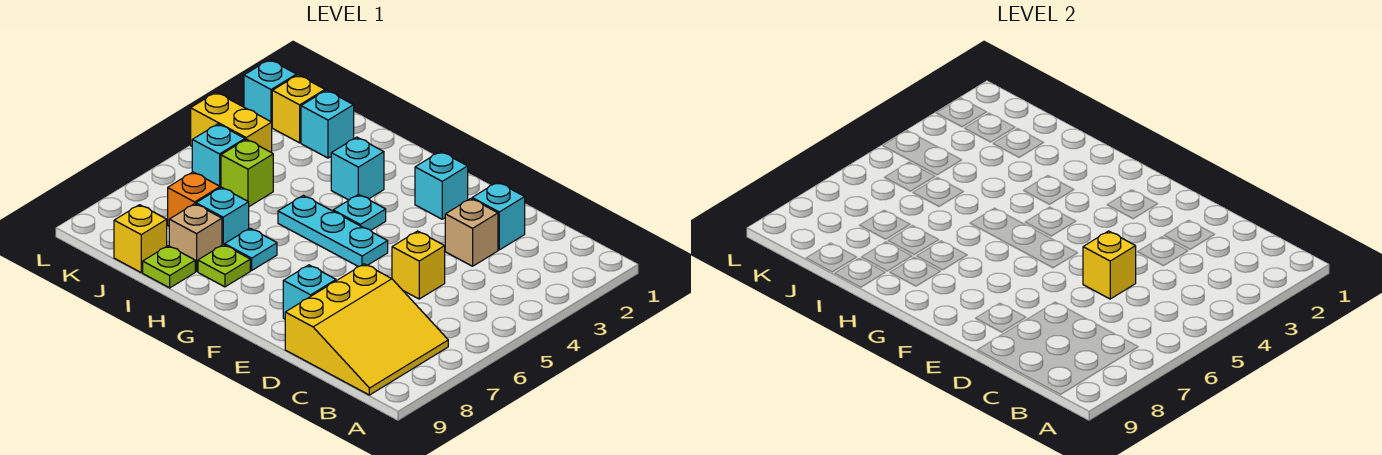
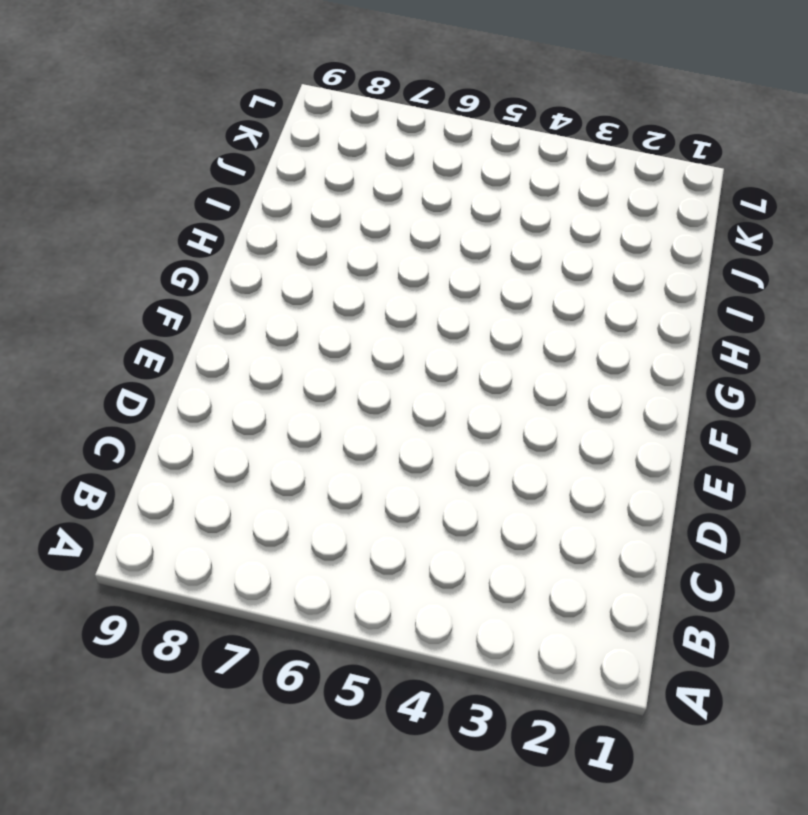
none -> yellow slope B7:D9 level 1 top D
none -> cyan brick D2 level 1
none -> tan brick D3 level 1

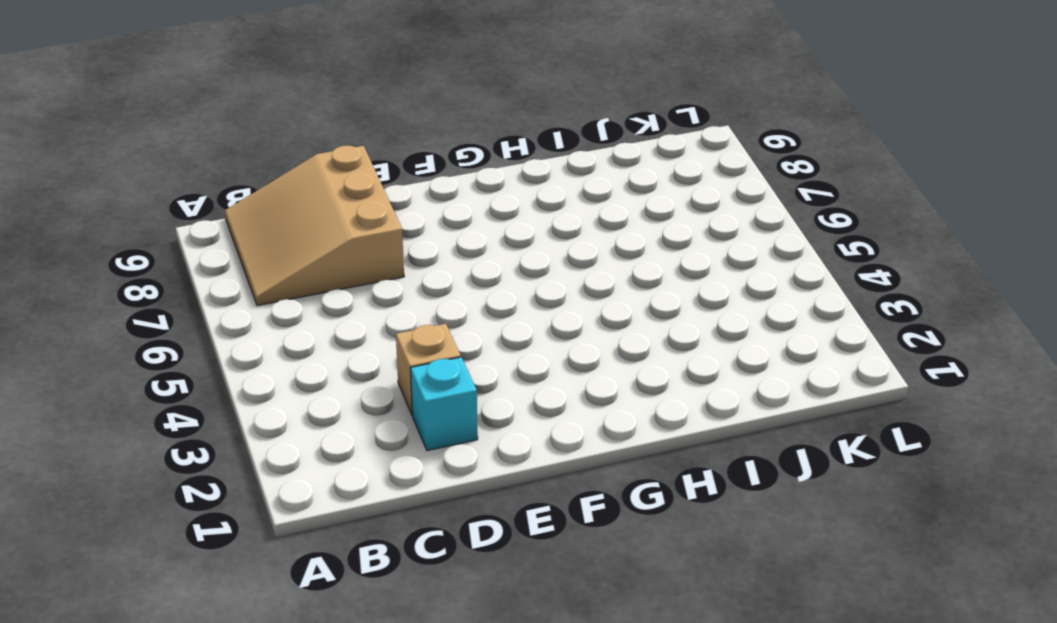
tan slope B7:D9 level 1 top D -> yellow slope B7:D9 level 1 top D
none -> yellow brick D5 level 1
none -> cyan brick E8 level 1
none -> cyan brick F2 level 1

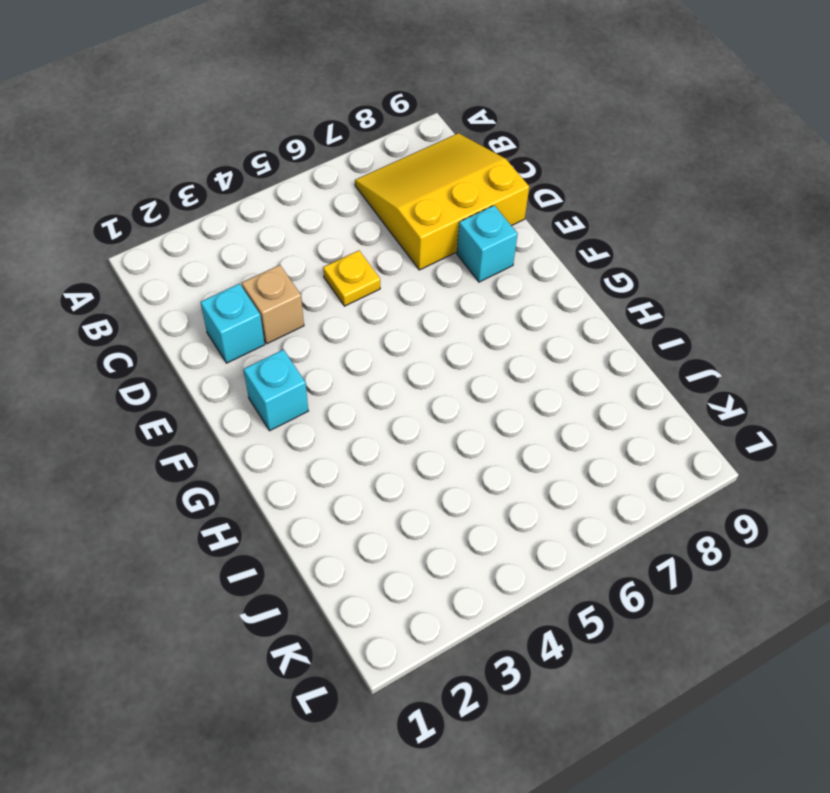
yellow plate D5 level 1 -> yellow brick D5 level 1
none -> cyan plate F5:H5 level 1
none -> cyan plate G4 level 1
none -> cyan brick H3 level 1

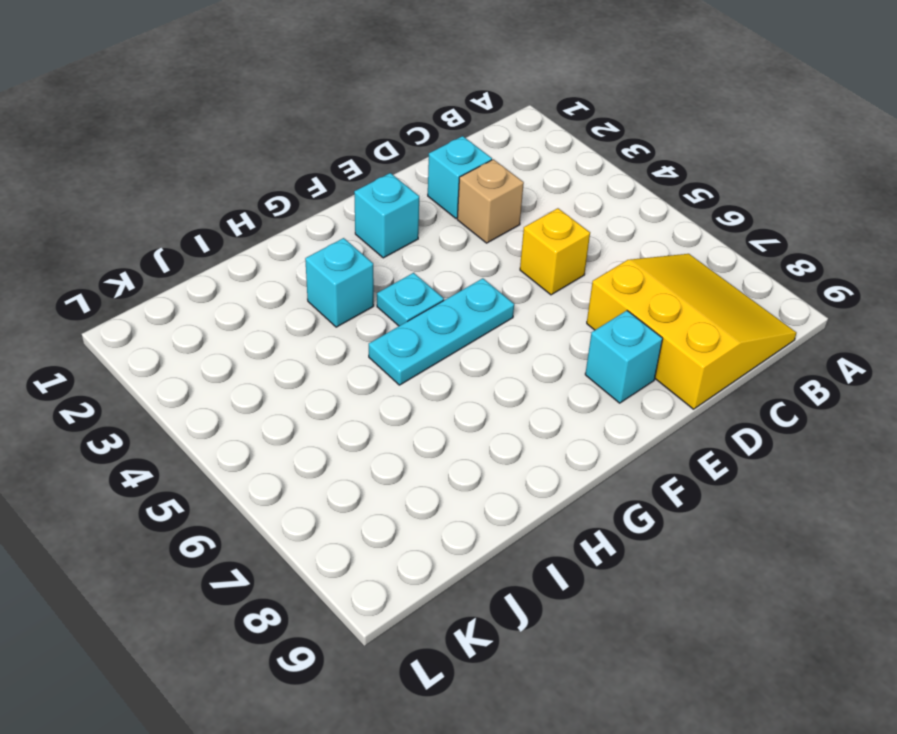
none -> cyan plate H7 level 1
none -> lime plate H8 level 1
none -> cyan brick I7 level 1

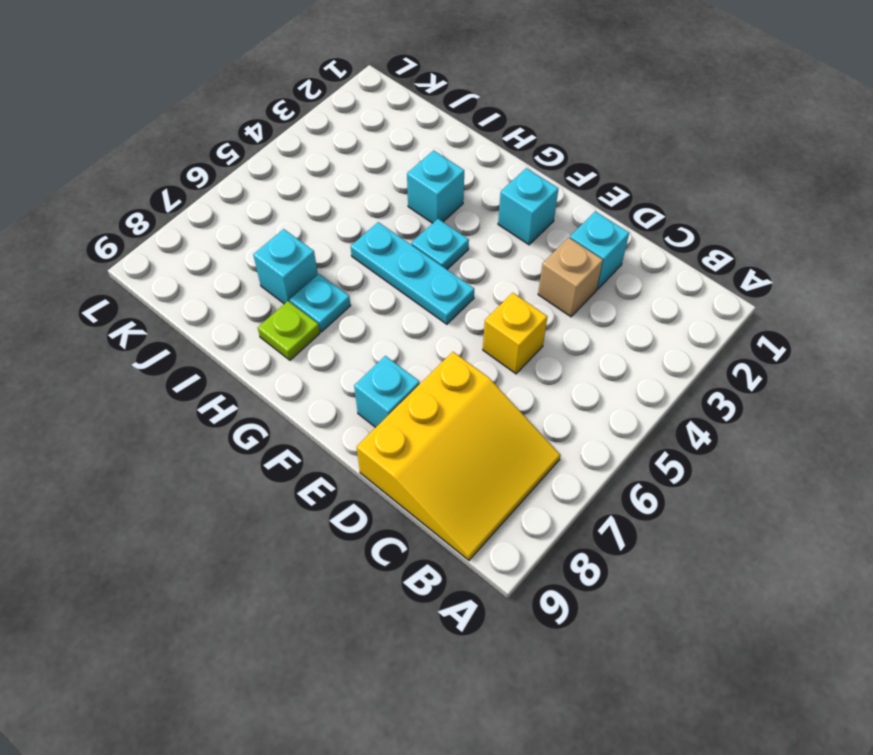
none -> tan brick I8 level 1
none -> lime plate I9 level 1
none -> cyan brick J2 level 1

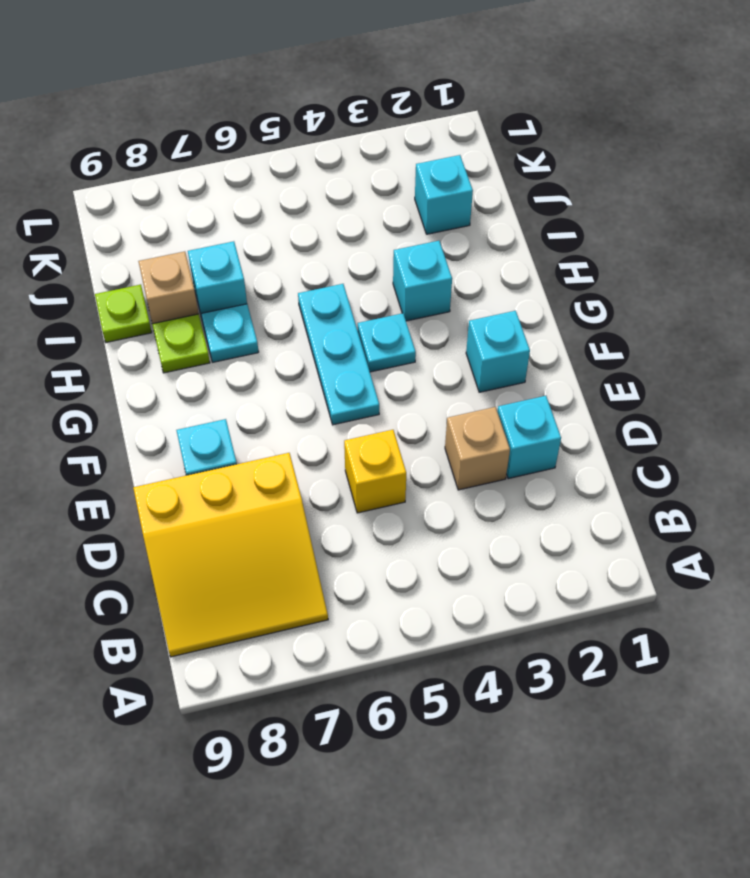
none -> lime brick J5 level 1
none -> orange brick J7 level 1
none -> yellow brick J9 level 1

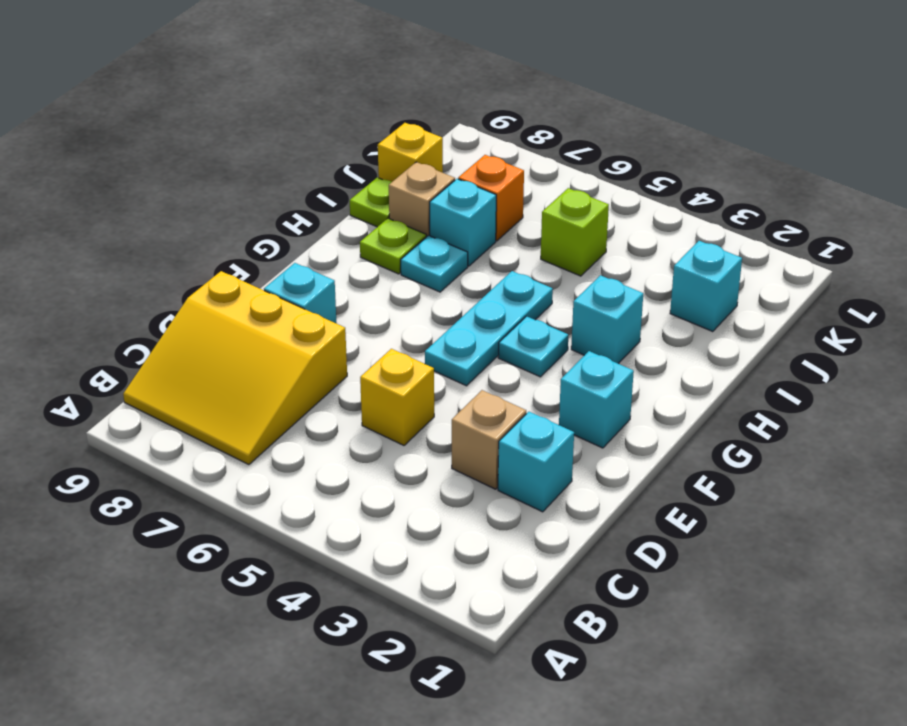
none -> yellow brick K2 level 1
none -> yellow brick K4:L4 level 1
none -> cyan brick K5 level 1

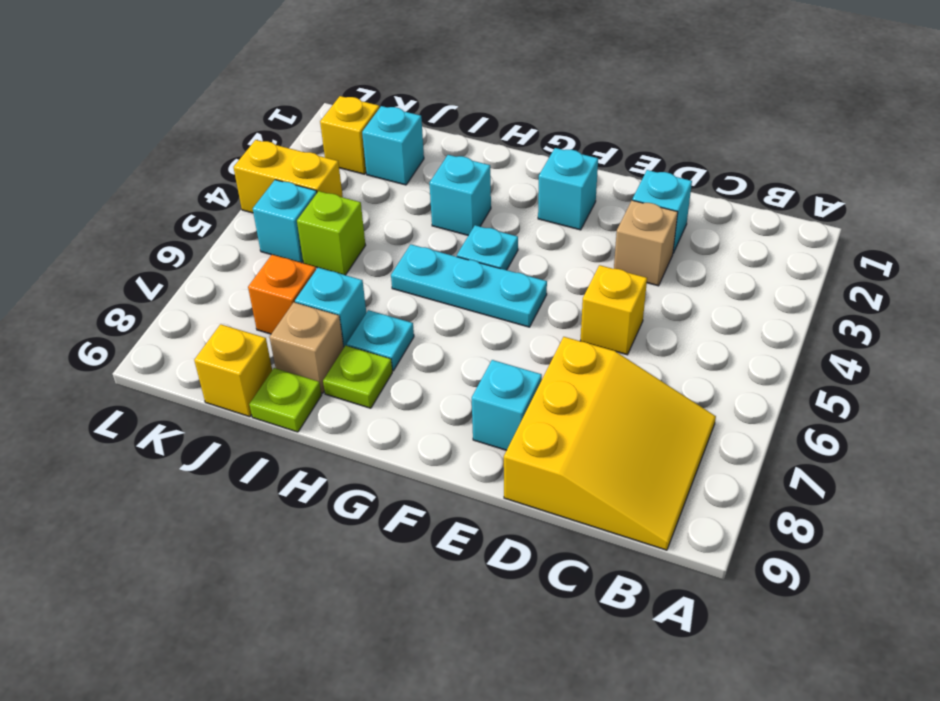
none -> cyan brick L2 level 1
none -> yellow brick D5 level 2

